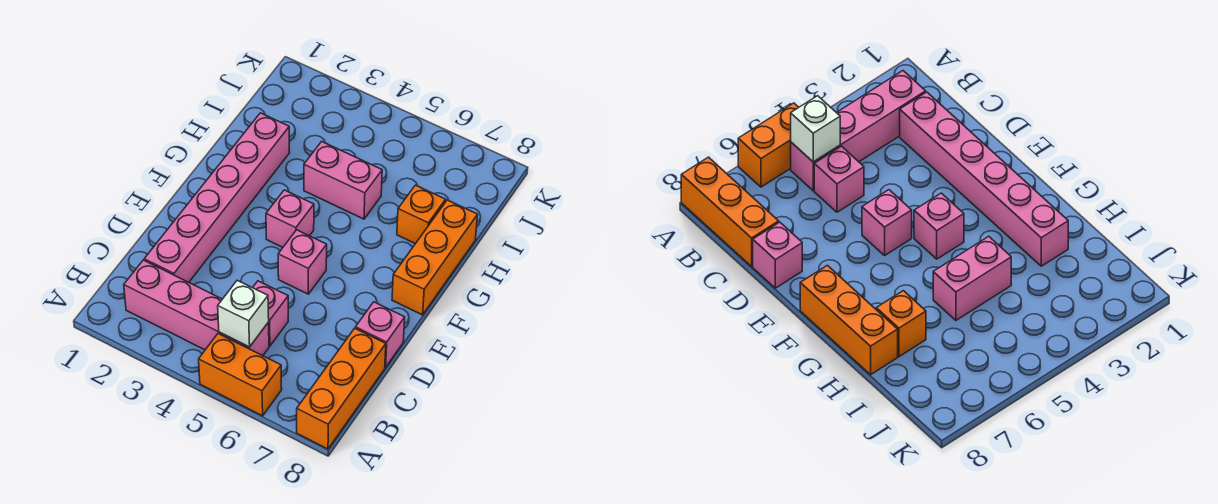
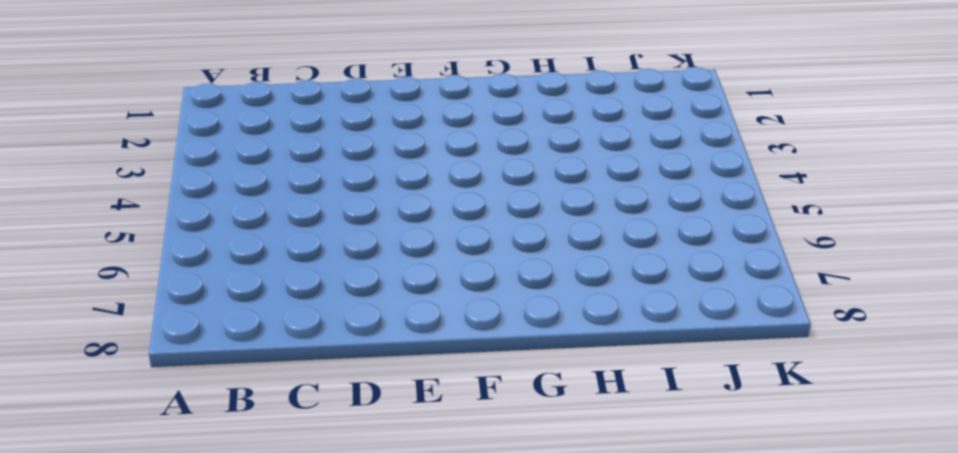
none -> orange brick A5:A6 level 1
none -> orange brick A8:C8 level 1
none -> pink brick B2:B5 level 1

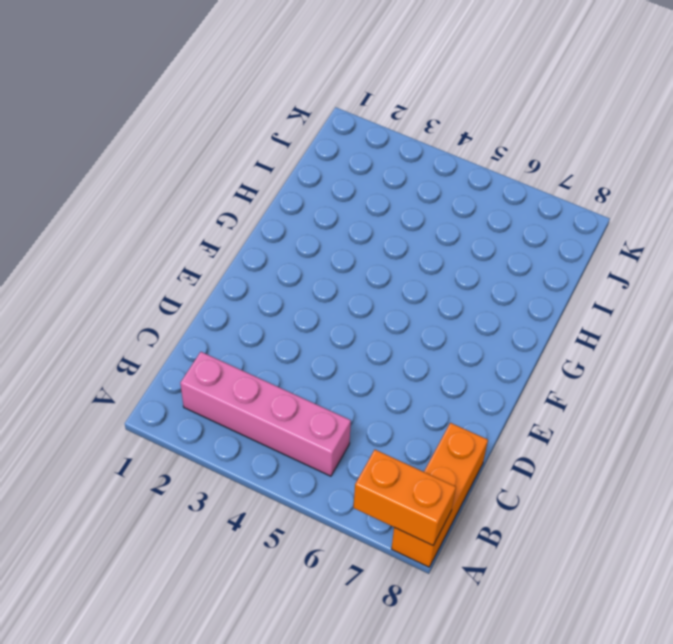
orange brick A7:A8 level 2 -> orange brick A5:A6 level 1
none -> pink brick C2:H2 level 1
none -> pink brick C5 level 1
none -> pink brick D8 level 1

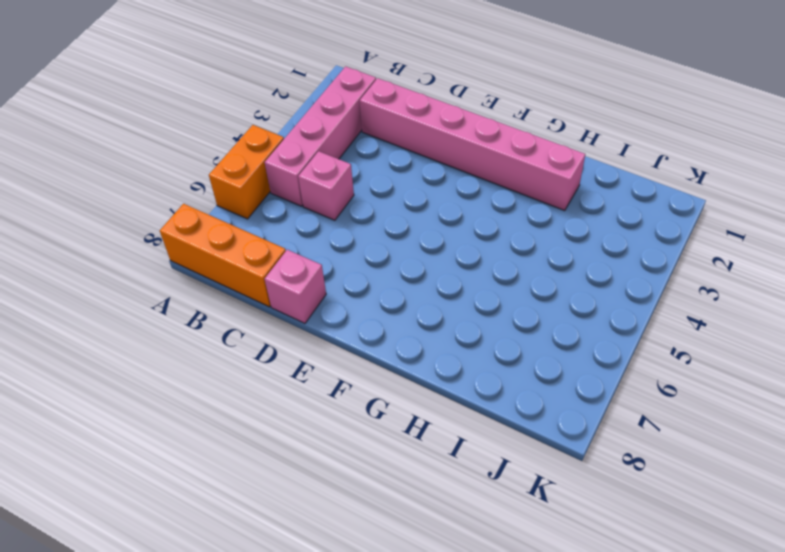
none -> pink brick E5 level 1
none -> pink brick F4 level 1
none -> orange brick F8:H8 level 1

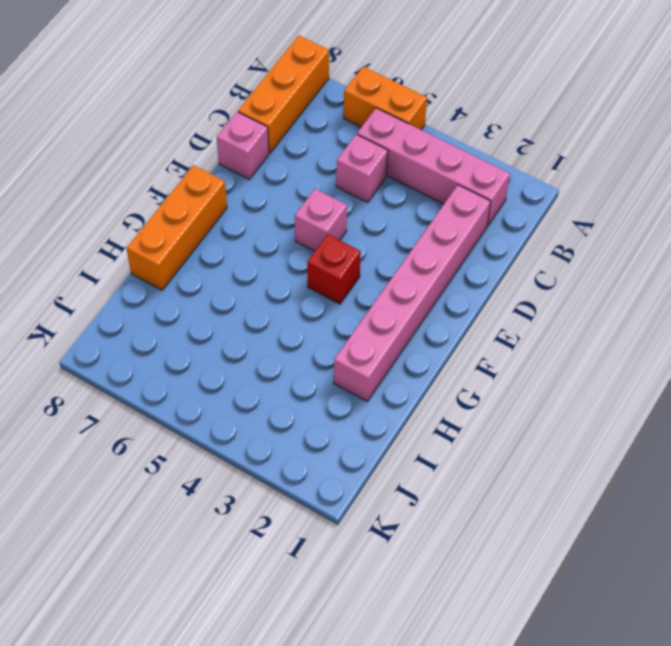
red brick F4 level 1 -> pink brick F4 level 1
none -> pink brick H4:H5 level 1
none -> orange brick H7 level 1
none -> white brick B5 level 2

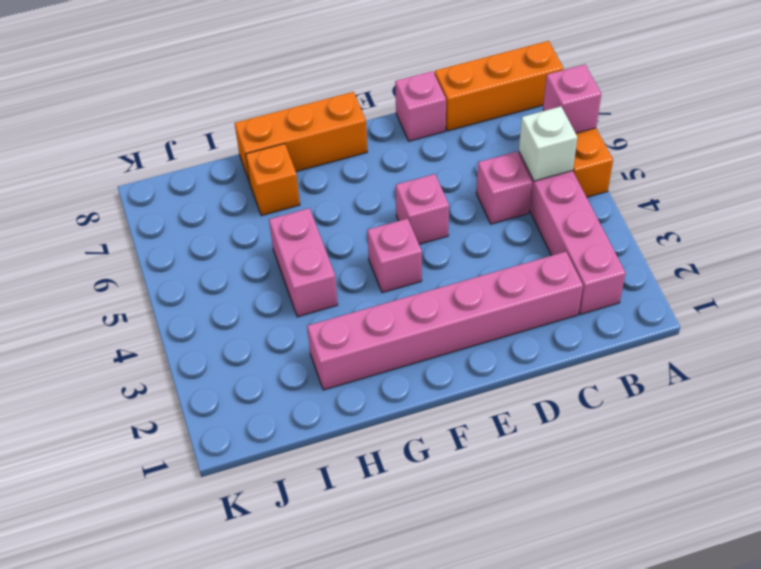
pink brick A6 level 2 -> none

